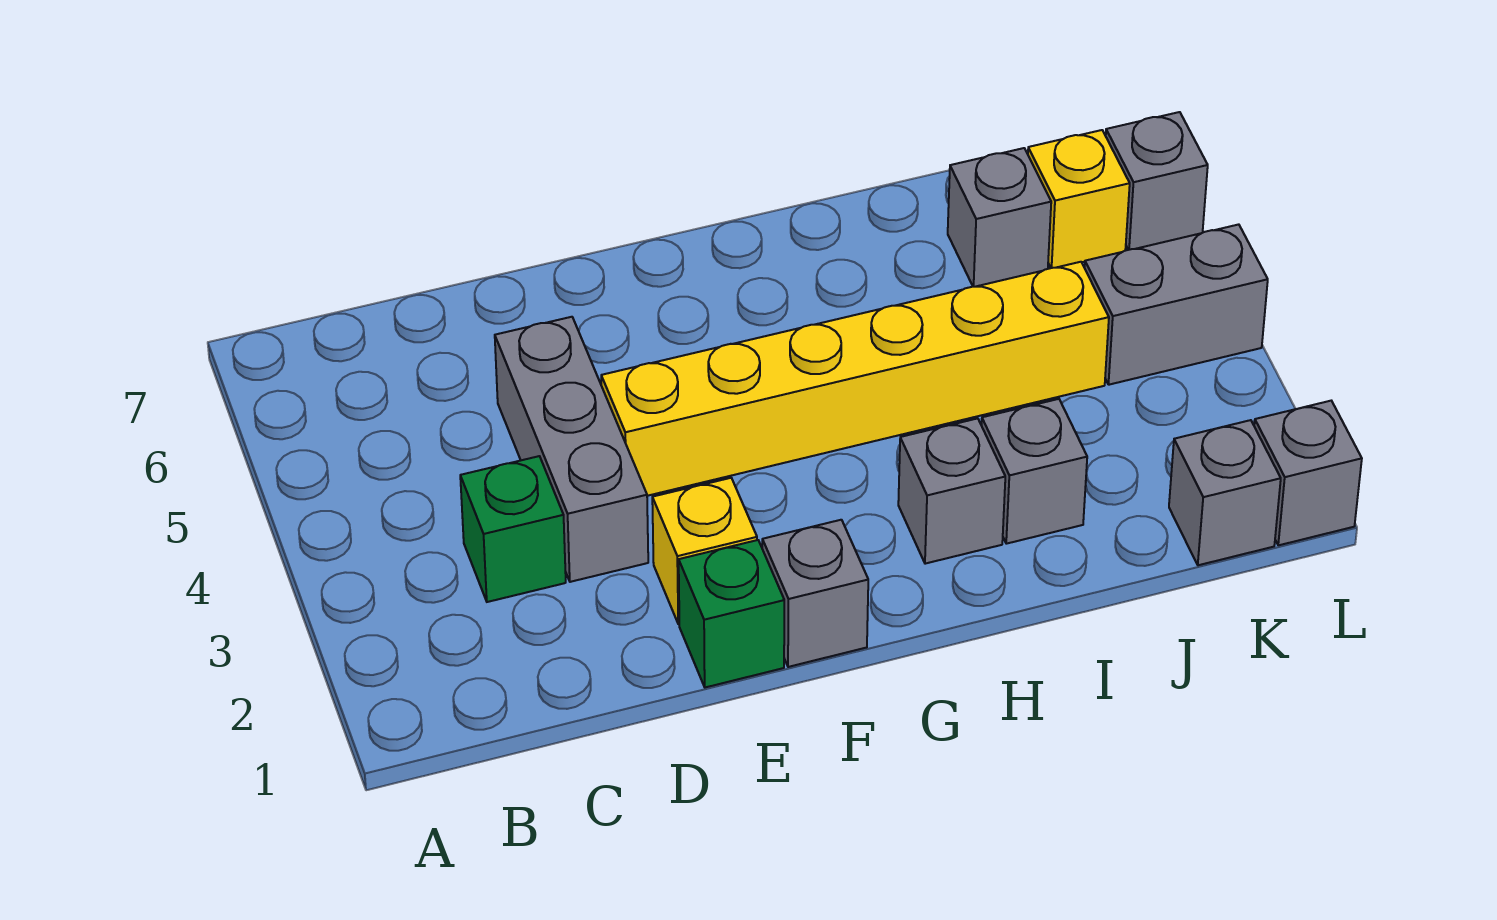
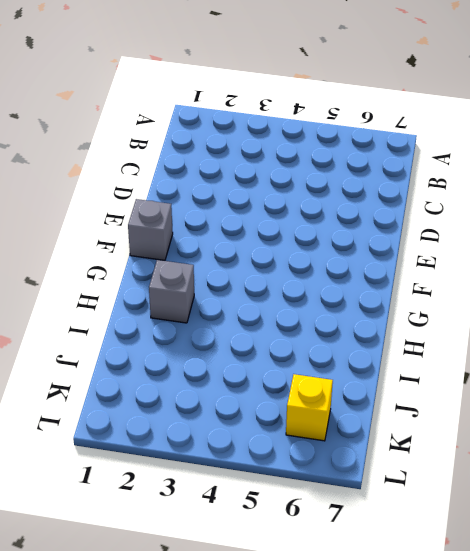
none -> green brick C3 level 1
none -> grey brick D3:D5 level 1
none -> green brick E1 level 1

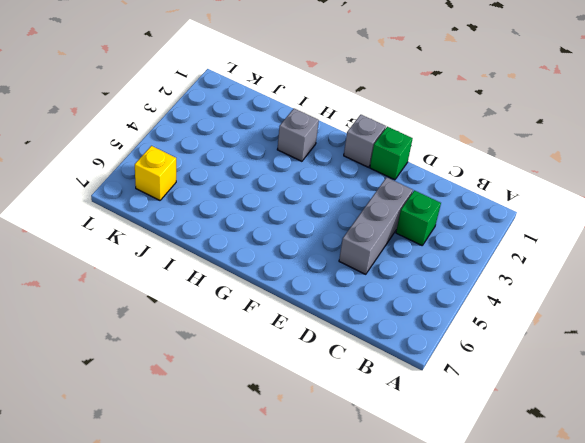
none -> yellow brick E2 level 1
none -> yellow brick E4:J4 level 1
none -> grey brick I2 level 1

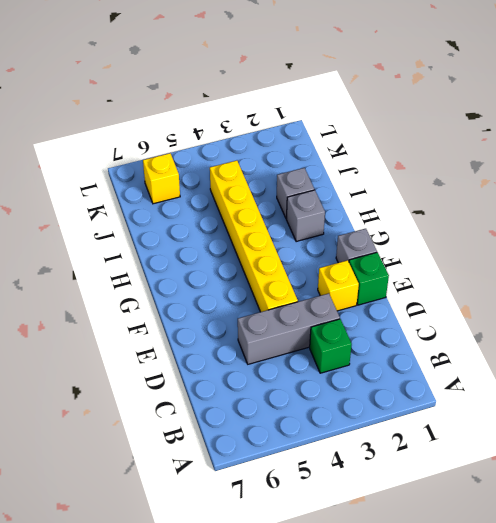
none -> grey brick J6 level 1
none -> grey brick K1 level 1
none -> grey brick K4:L4 level 1

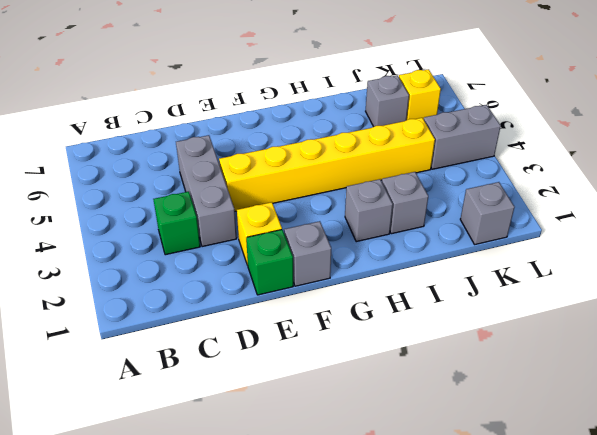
none -> grey brick L1 level 1
none -> grey brick L6 level 1

